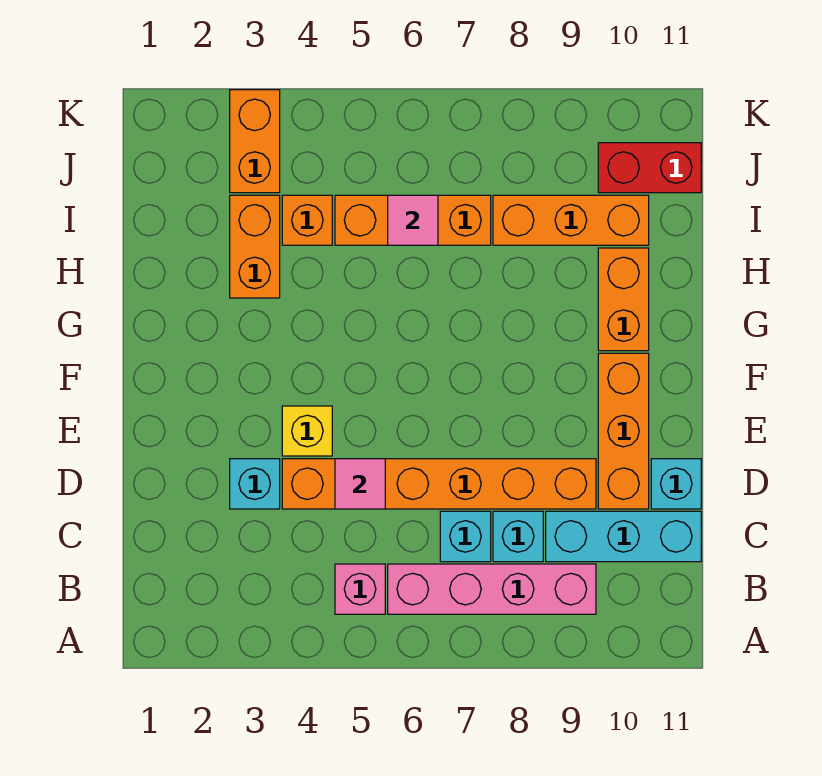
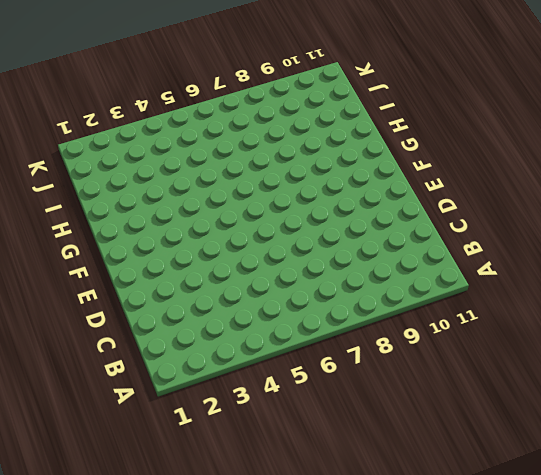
none -> pink brick B5 level 1
none -> pink brick B6:B9 level 1
none -> cyan brick C7 level 1

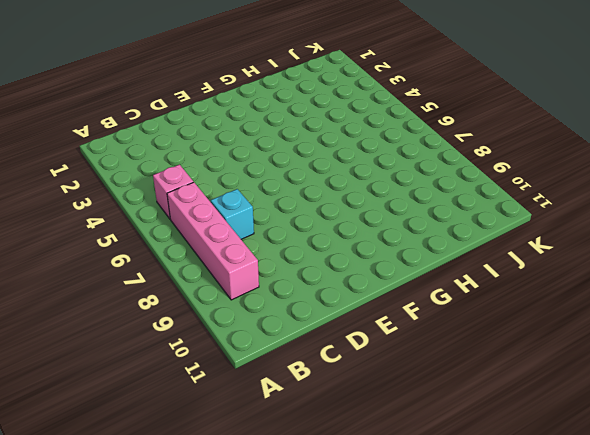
none -> cyan brick C8 level 1
none -> cyan brick C9:C11 level 1
none -> cyan brick D3 level 1

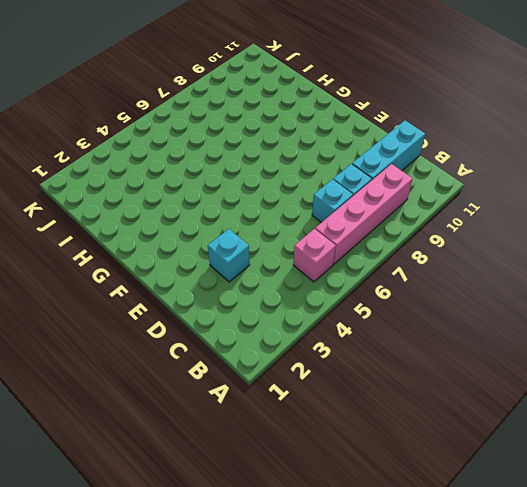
none -> orange brick D4:D9 level 1
none -> orange brick D10:F10 level 1
none -> cyan brick D11 level 1

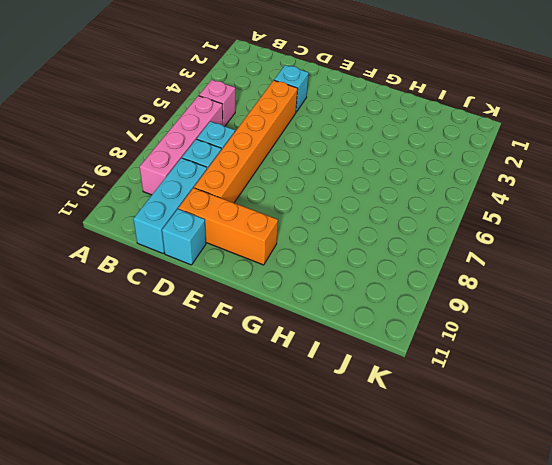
none -> yellow brick E4 level 1
none -> orange brick G10:H10 level 1
none -> orange brick H3:I3 level 1

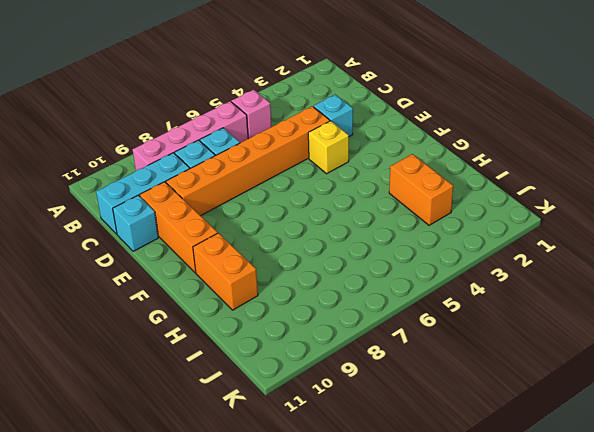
none -> orange brick I4 level 1
none -> orange brick I5:I7 level 1
none -> orange brick I8:I10 level 1

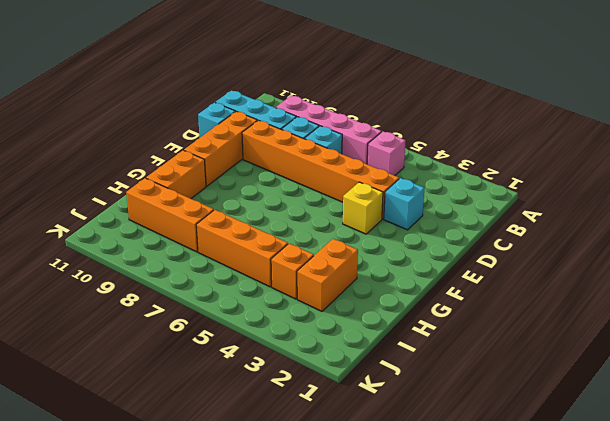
none -> orange brick J3:K3 level 1
none -> red brick J10:J11 level 1
none -> pink tile D5 level 2

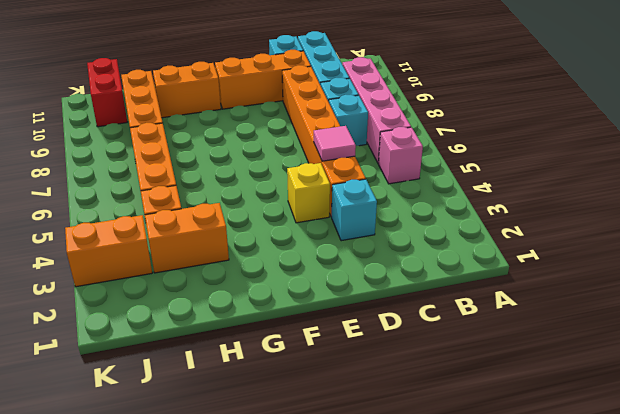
none -> pink tile I6 level 2

